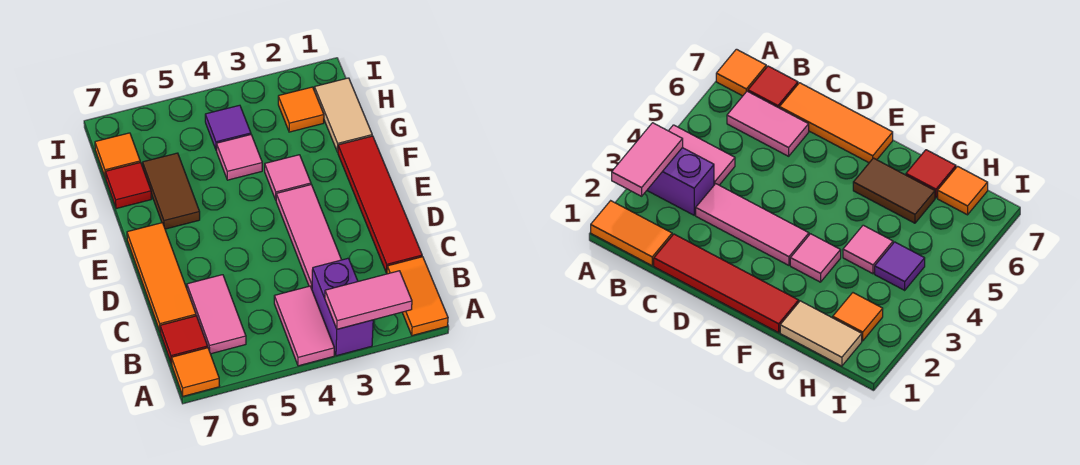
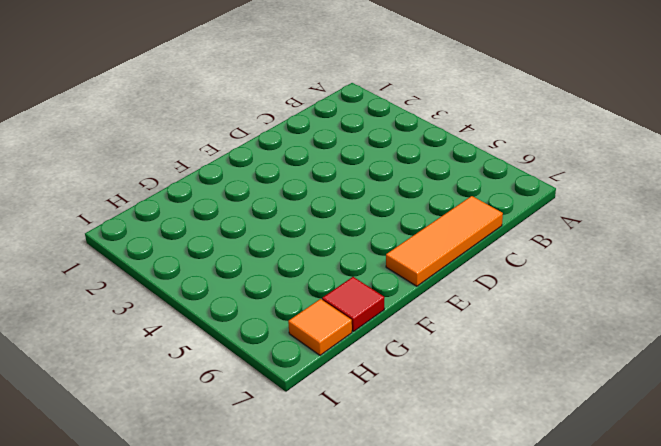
none -> orange tile A1:B1 level 1
none -> purple brick A3:B3 level 1
none -> pink tile A4:B4 level 1

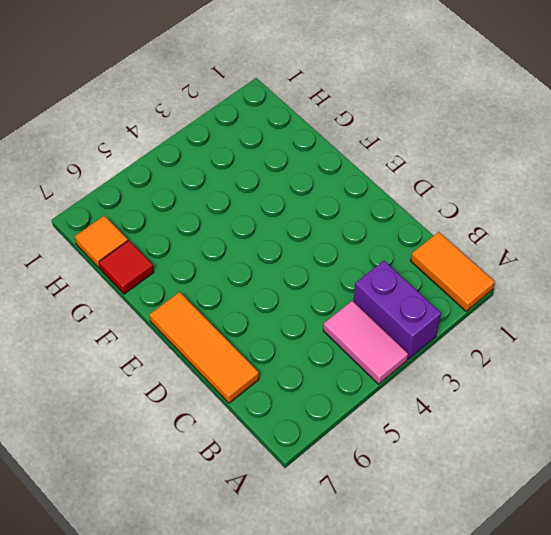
none -> orange tile A7 level 1
none -> pink tile B6:C6 level 1
none -> red tile B7 level 1

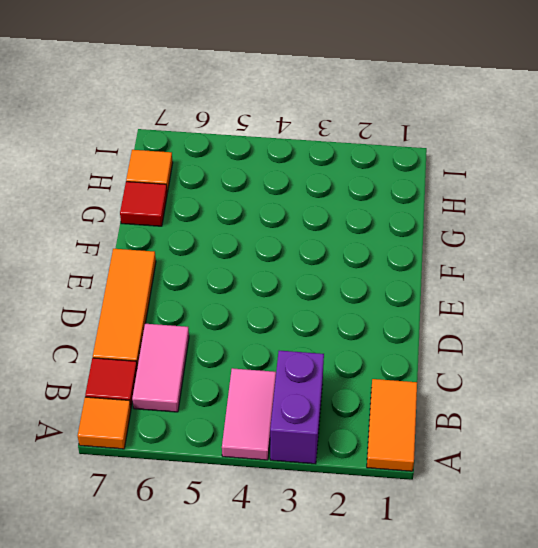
none -> red tile C1:F1 level 1
none -> pink tile C3:E3 level 1
none -> pink tile F3 level 1

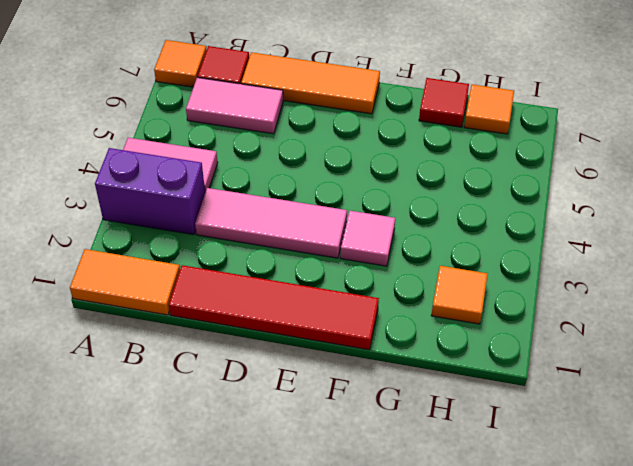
none -> brown tile F6:G6 level 1
none -> tan tile G1:H1 level 1
none -> pink tile G4 level 1

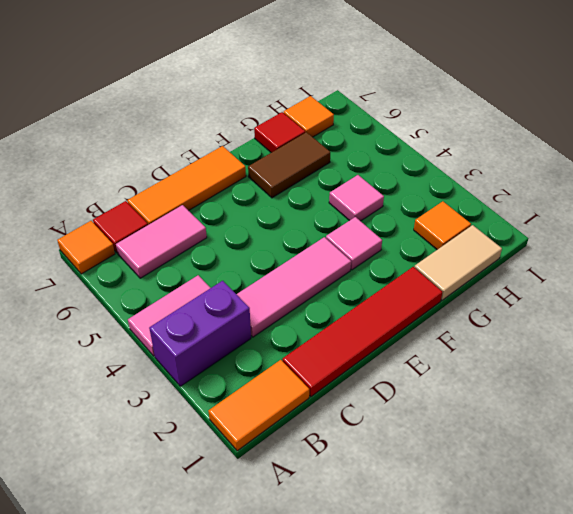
none -> purple tile H4 level 1
none -> pink tile A2:A3 level 2

